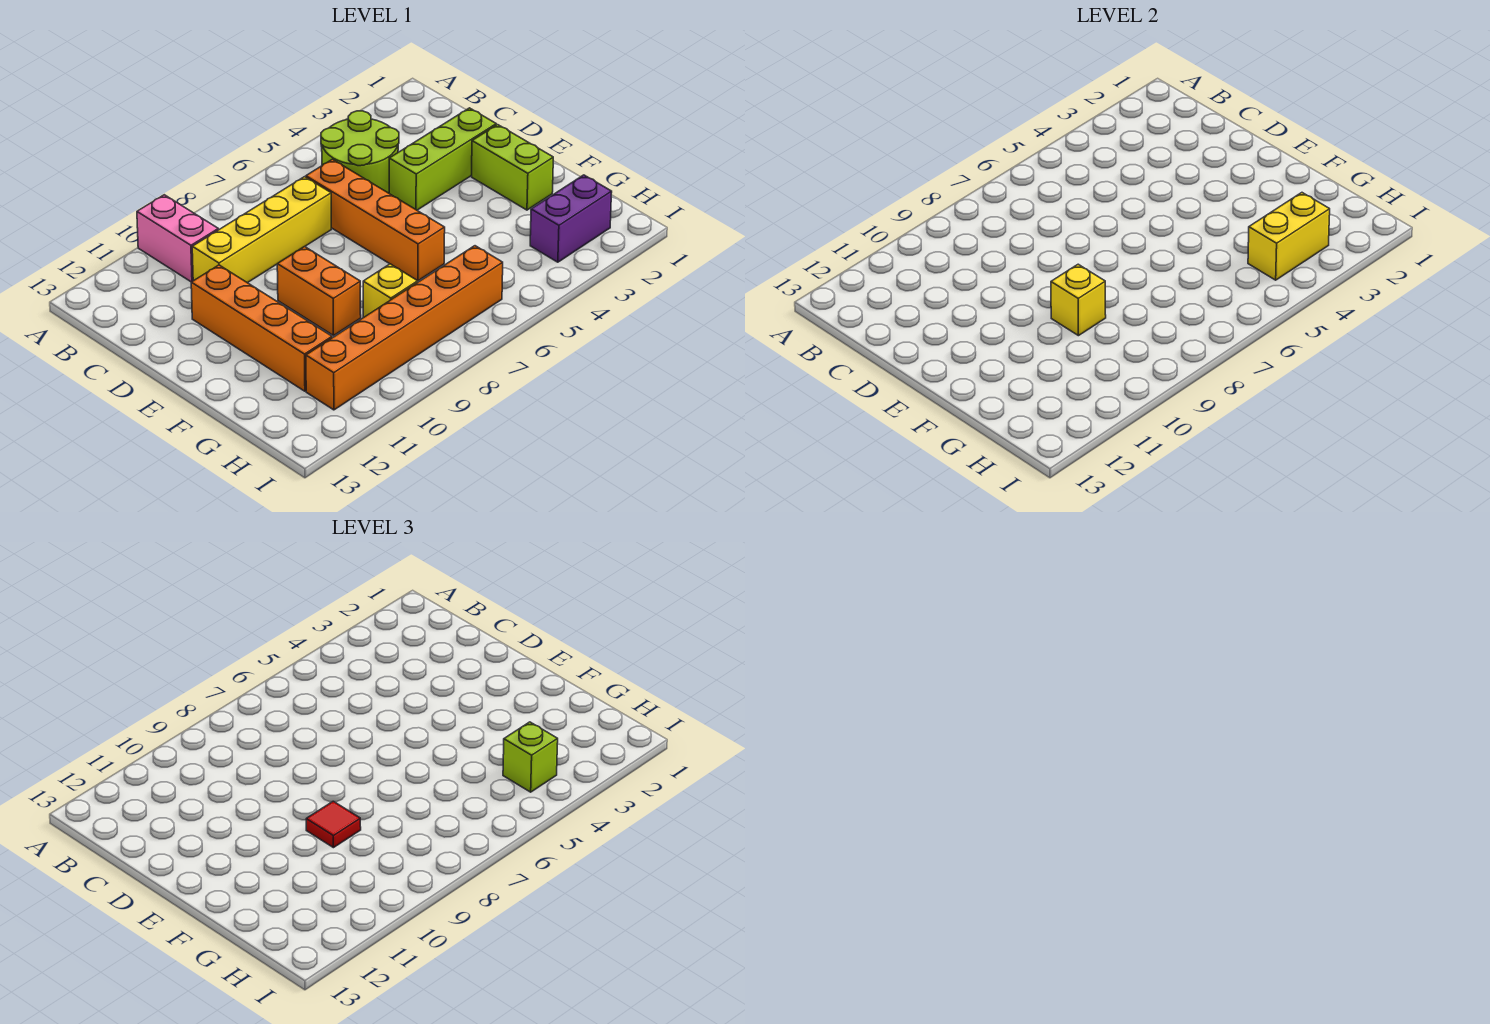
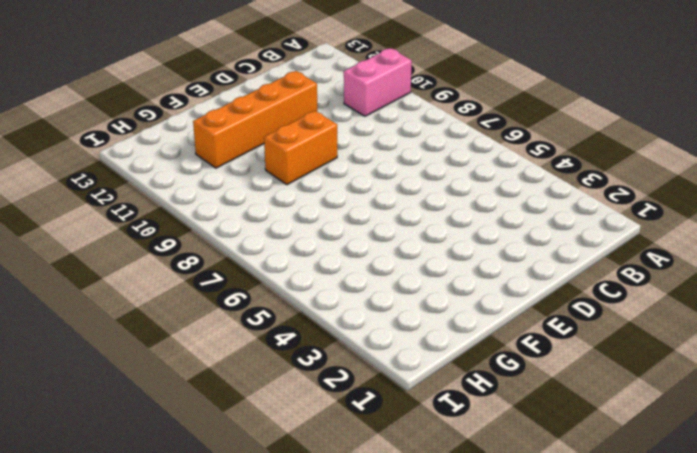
none -> lime round brick B4:C5 level 1
none -> orange brick C6:F6 level 1
none -> yellow brick C7:C10 level 1

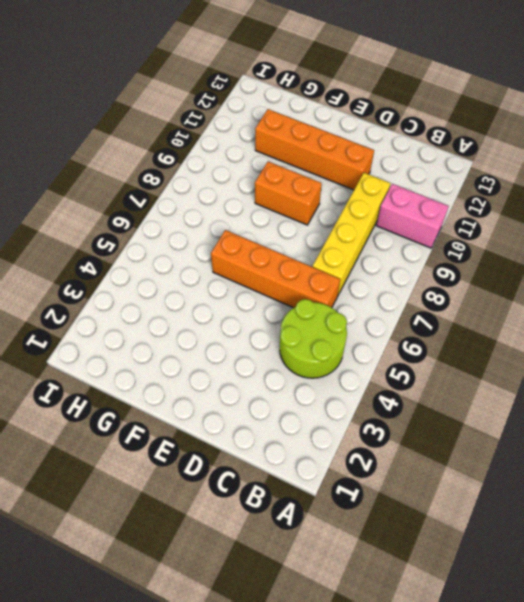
none -> lime brick D2:D4 level 1
none -> lime brick E2:F2 level 1
none -> yellow brick G8 level 1

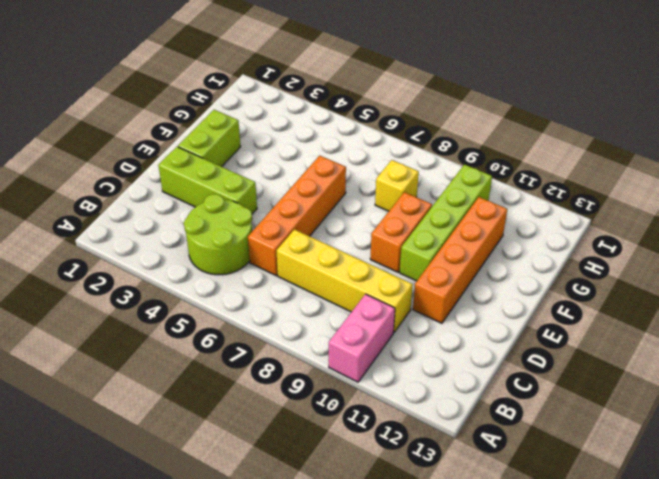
lime brick E10:H10 level 1 -> orange brick H6:H11 level 1
none -> purple brick H2:H3 level 1
none -> yellow brick F9 level 2
none -> yellow brick H3:H4 level 2

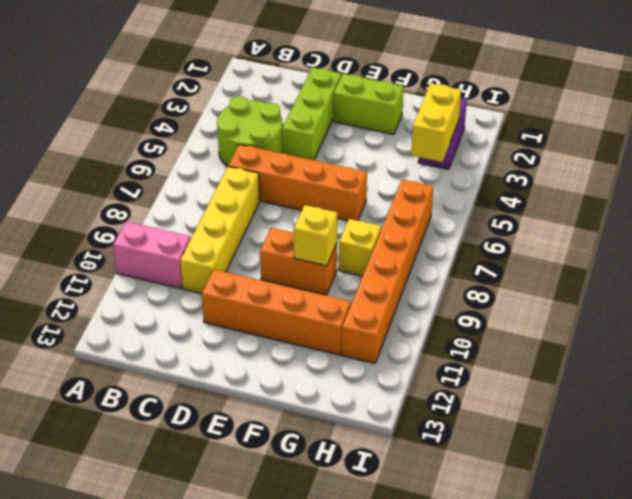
none -> red tile F9 level 3
none -> lime brick H4 level 3

